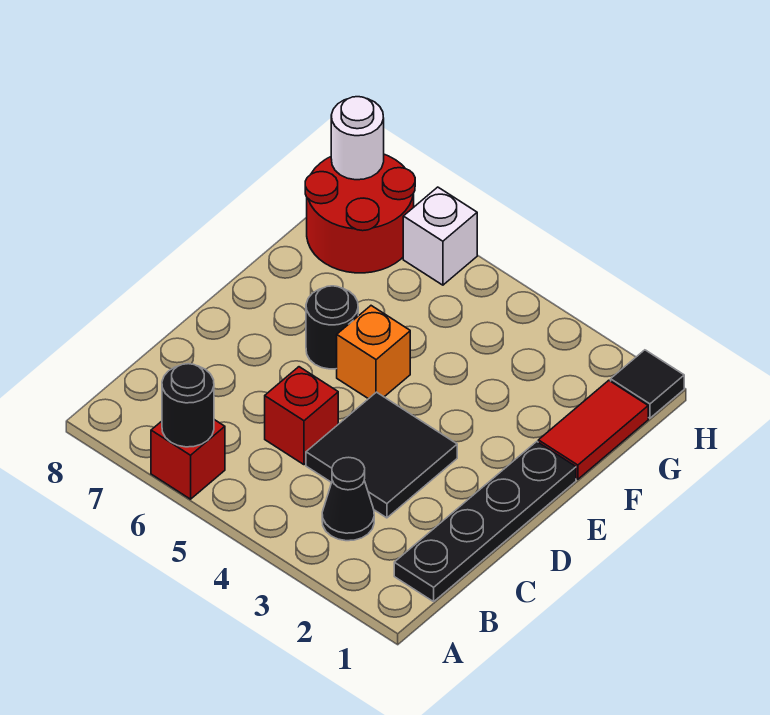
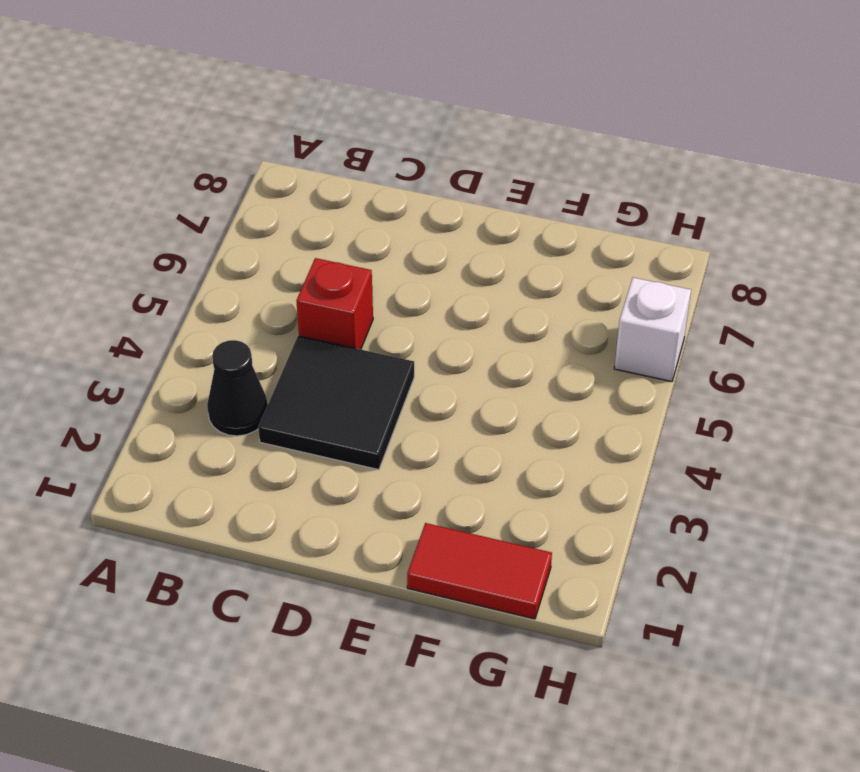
none -> red brick A6 level 1
none -> black plate B1:E1 level 1
none -> orange brick E5 level 1

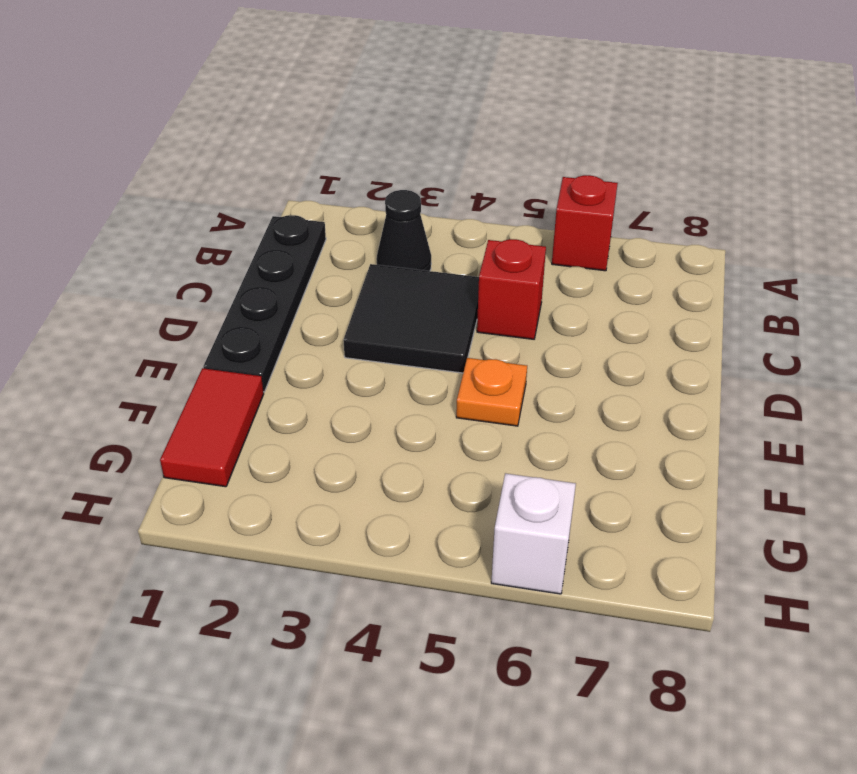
orange plate E5 level 1 -> orange brick E5 level 1
none -> black round brick E6 level 1
none -> red round brick G7:H8 level 1
none -> black tile H1 level 1

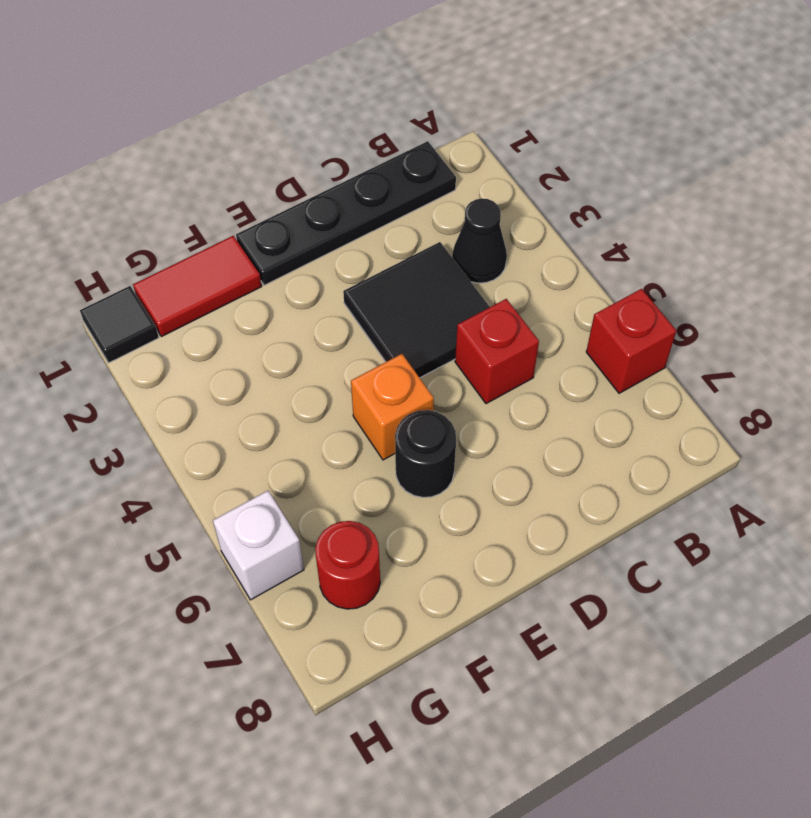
red round brick G7 level 1 -> red round brick G7:H8 level 1
none -> black round brick A6 level 2
none -> white round brick H8 level 2

